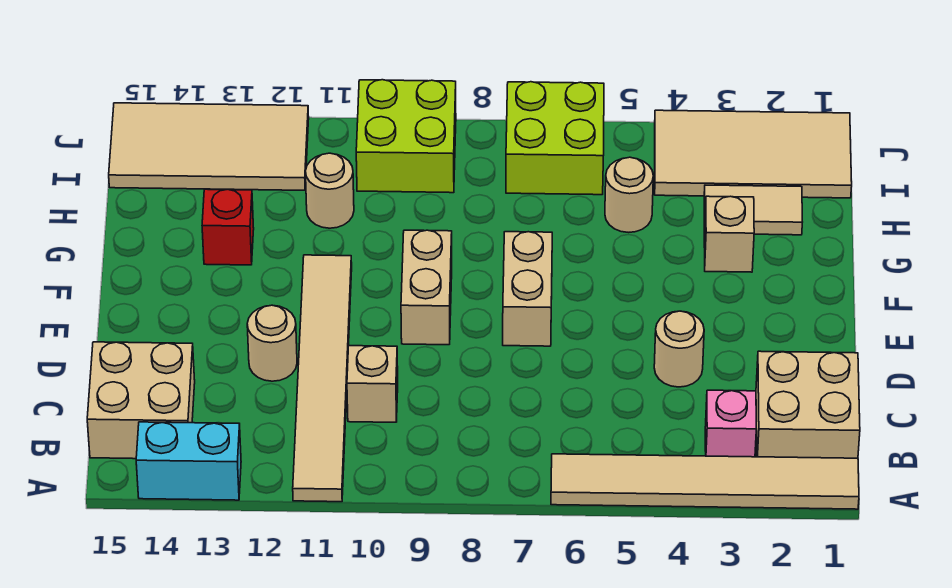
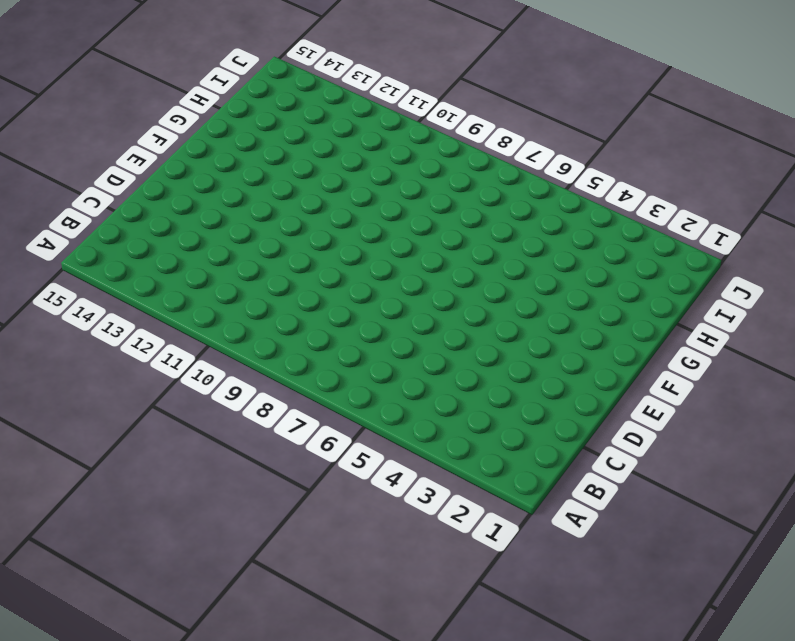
none -> tan tile A1:A6 level 1
none -> tan tile A11:F11 level 1
none -> cyan brick A13:A14 level 1

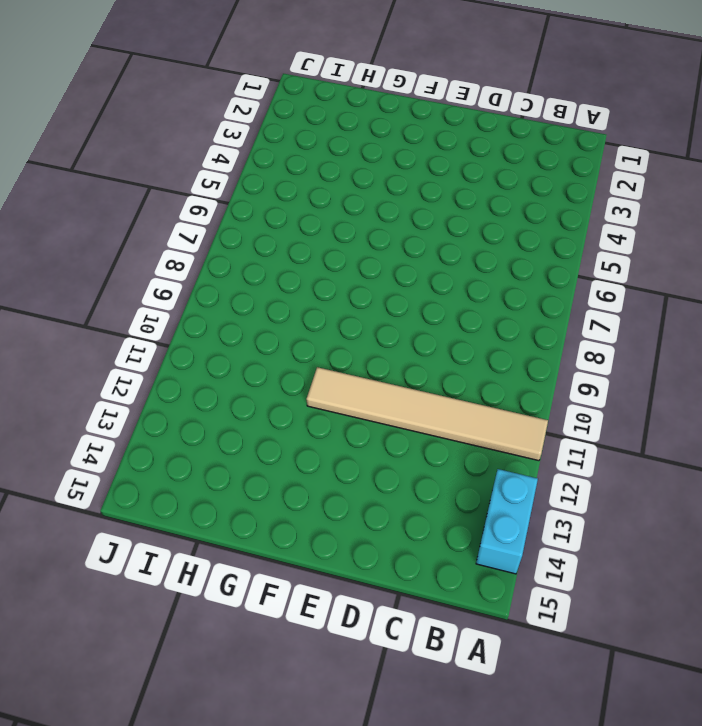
none -> tan tile A1:A6 level 1
none -> tan brick B1:C2 level 1
none -> pink brick B3 level 1

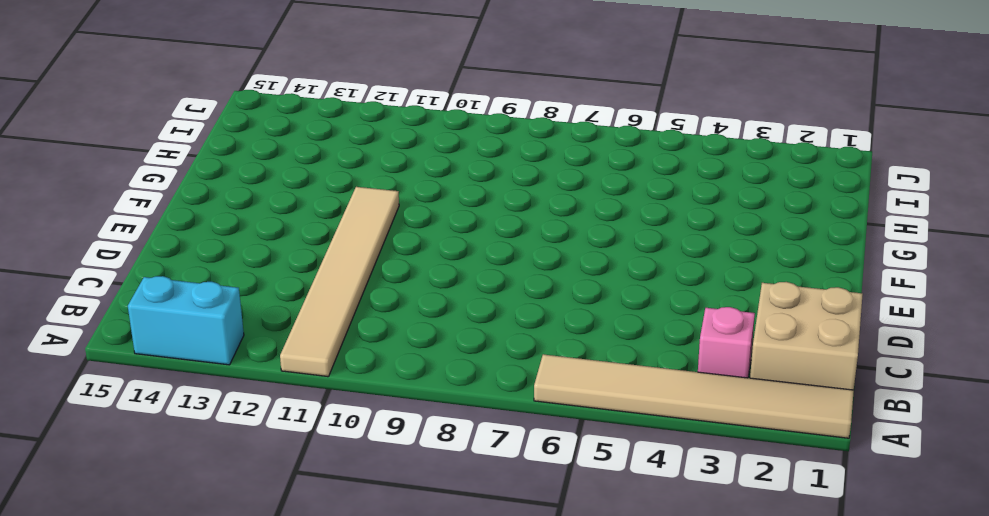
none -> tan brick B14:C15 level 1
none -> tan brick C10 level 1
none -> tan round brick D4 level 1

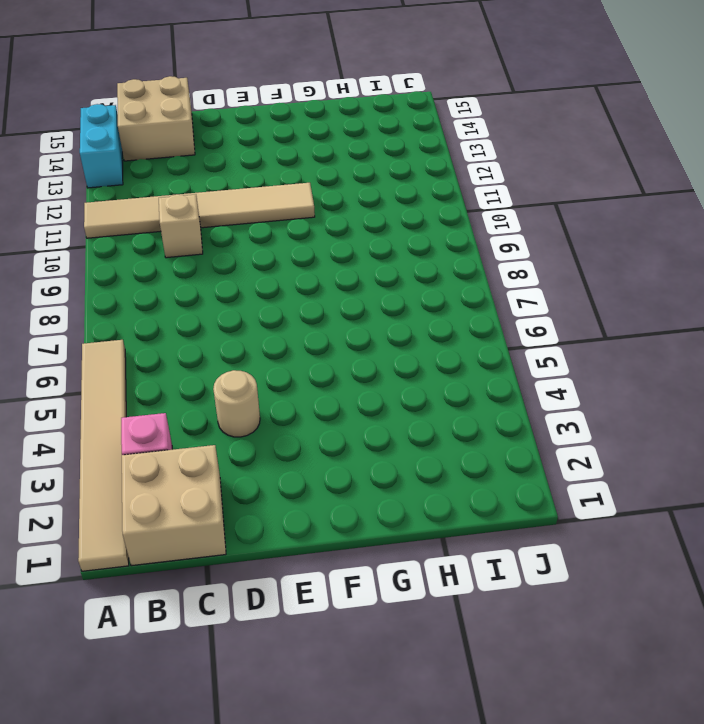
none -> tan round brick D12 level 1
none -> tan brick E7:F7 level 1
none -> tan brick E9:F9 level 1

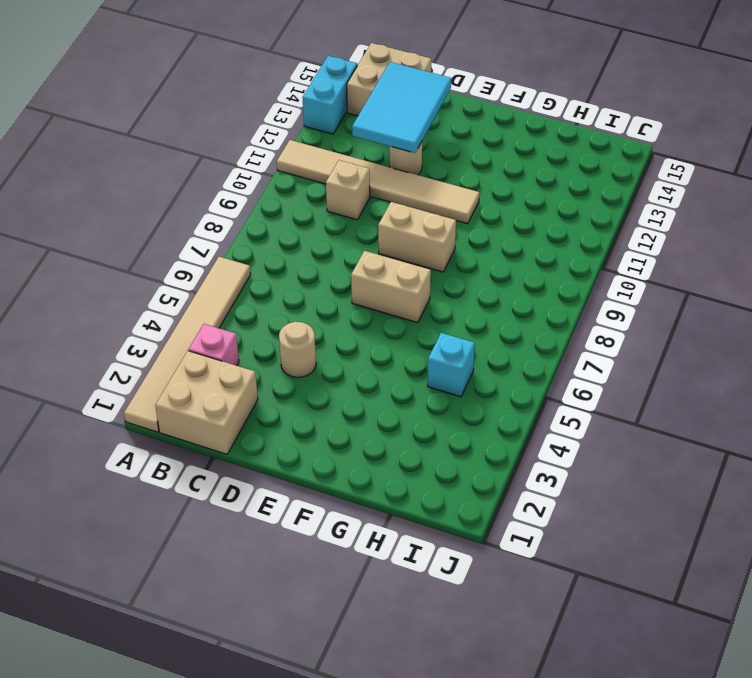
cyan tile C12:D14 level 2 -> none
cyan brick H5 level 1 -> tan round brick H5 level 1
none -> tan brick G3 level 1
none -> red brick G13 level 1
none -> tan tile H2:H3 level 1

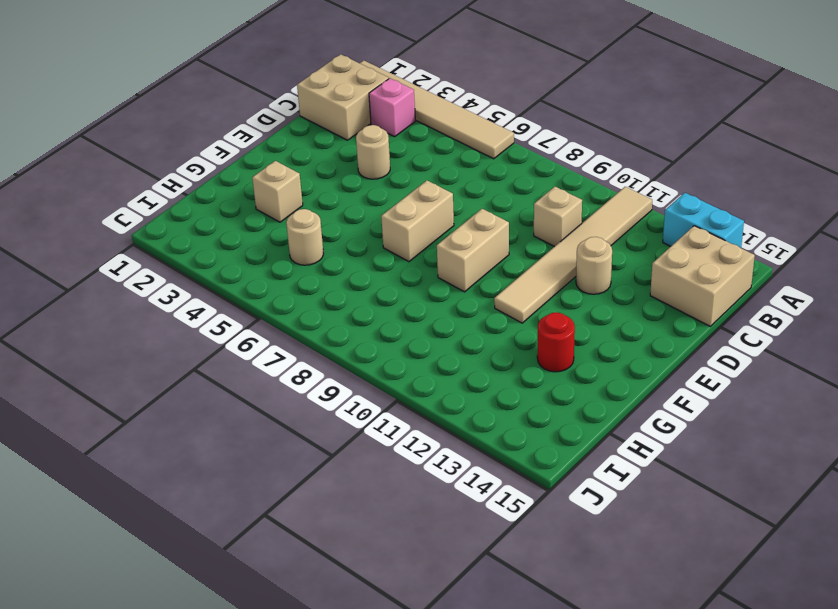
red round brick G13 level 1 -> red brick G13 level 1
none -> tan tile H2:H3 level 1
none -> tan round brick H11 level 1
none -> tan tile I1:J4 level 1

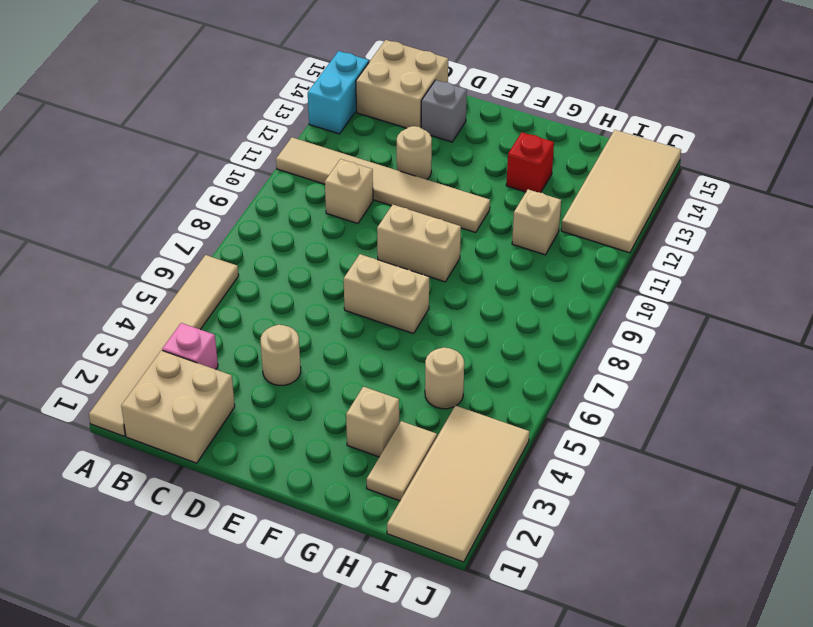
grey brick D14 level 1 -> none
tan brick H11 level 1 -> tan round brick H11 level 1
none -> lime brick I6:J7 level 1
none -> lime brick I9:J10 level 1

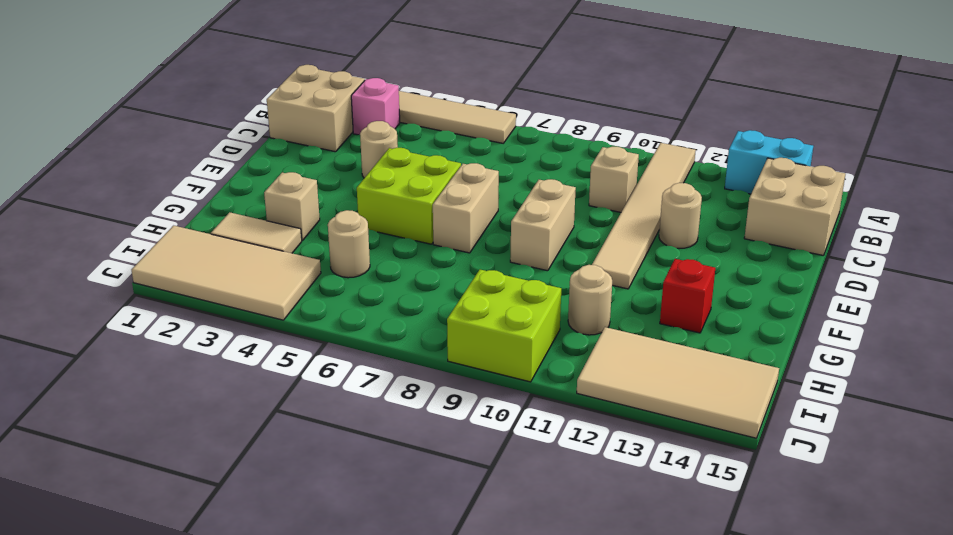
lime brick E5:F6 level 1 -> lime brick I6:J7 level 1

